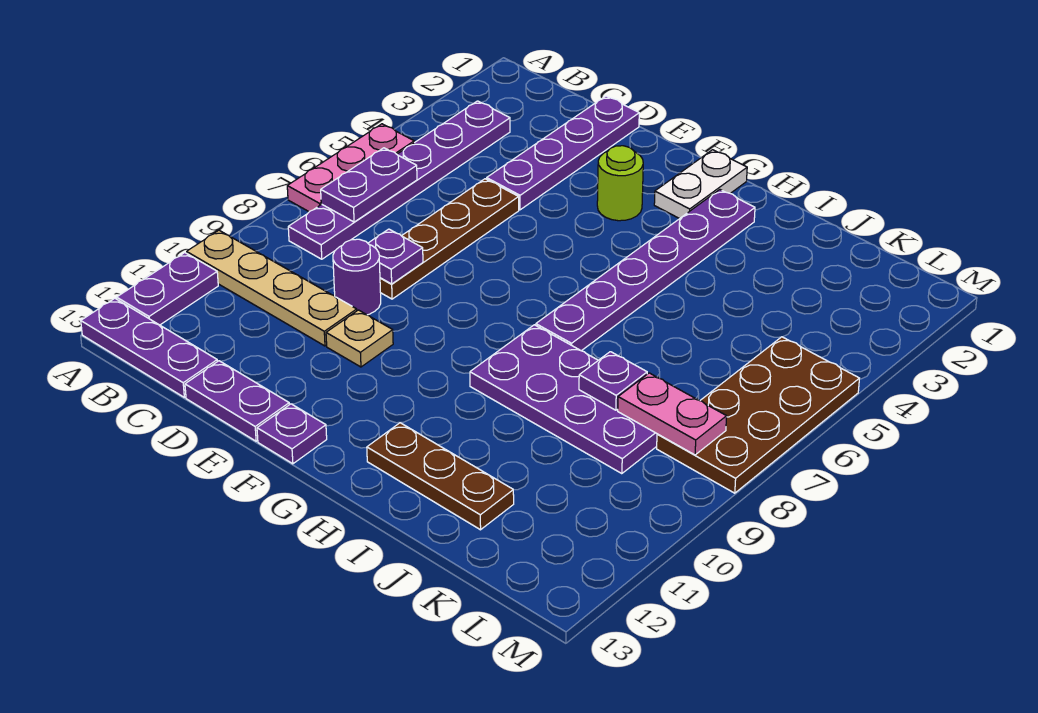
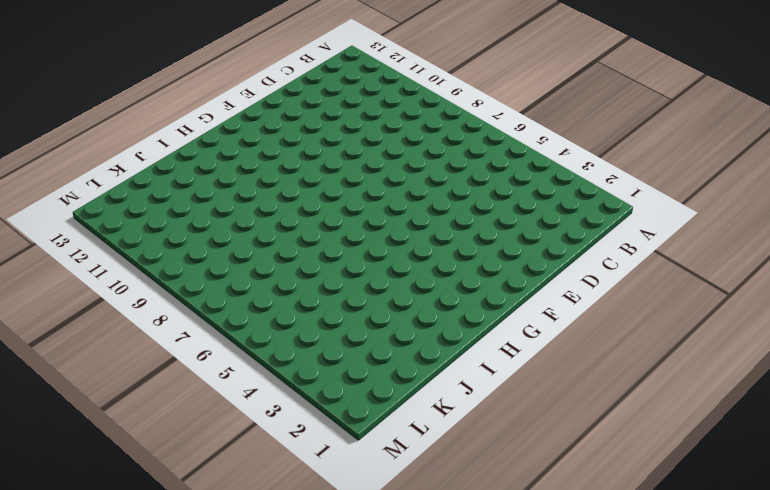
none -> pink plate A5:A7 level 1
none -> tan plate A10:D10 level 1
none -> purple plate A11:A12 level 1

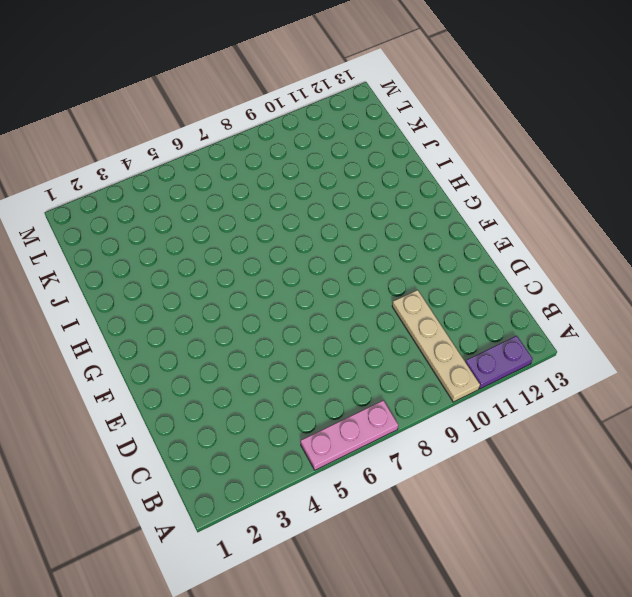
none -> purple plate A13:C13 level 1
none -> purple plate B3:B8 level 1
none -> purple plate D1:D4 level 1

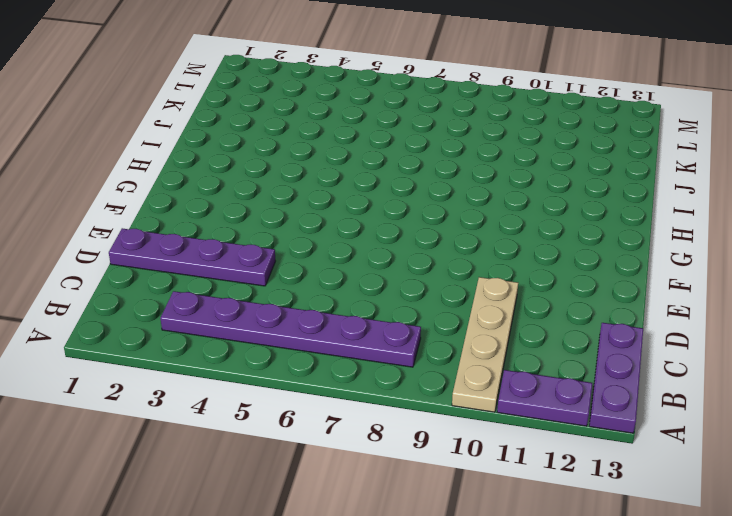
none -> pink plate A5:A7 level 1
none -> brown plate D5:D8 level 1
none -> purple round brick D9 level 1

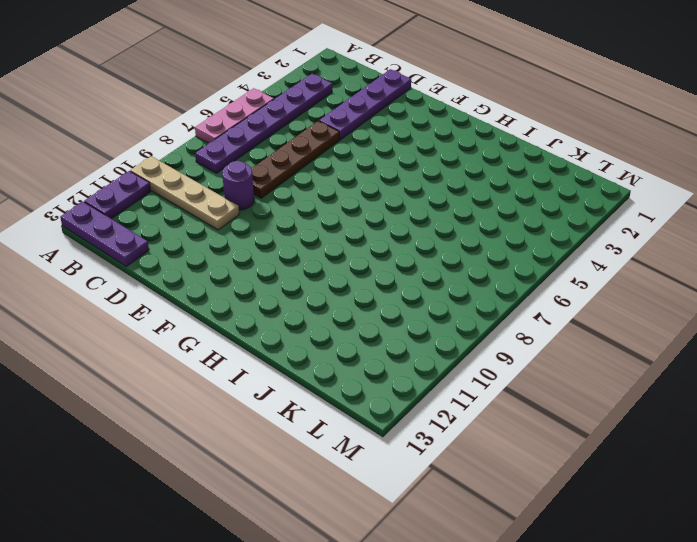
none -> purple plate D13:E13 level 1
none -> tan plate E10 level 1
none -> lime round brick F3 level 1

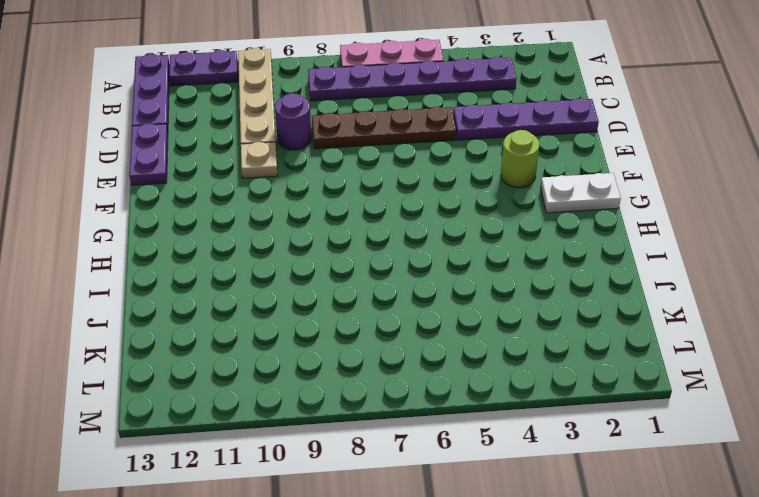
none -> purple plate F13 level 1
none -> purple plate H2:H7 level 1
none -> purple plate H8:K9 level 1

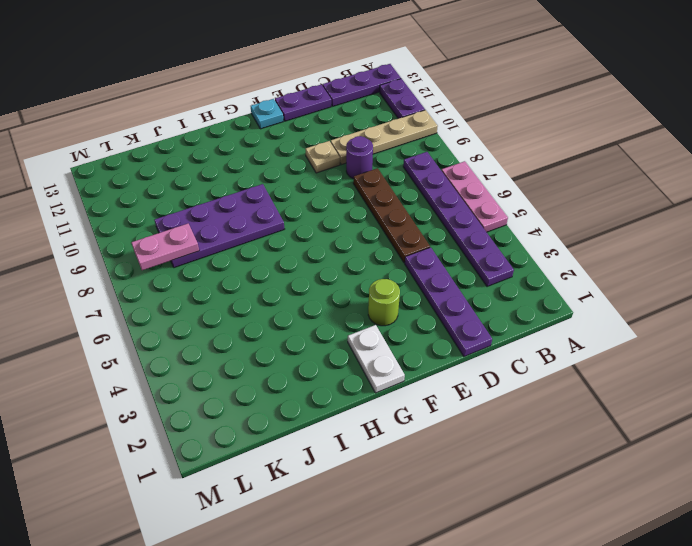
cyan plate F13 level 1 -> purple plate F13 level 1
none -> purple plate H2:H7 level 1
none -> brown plate H12:J12 level 1
none -> brown plate L5:M8 level 1

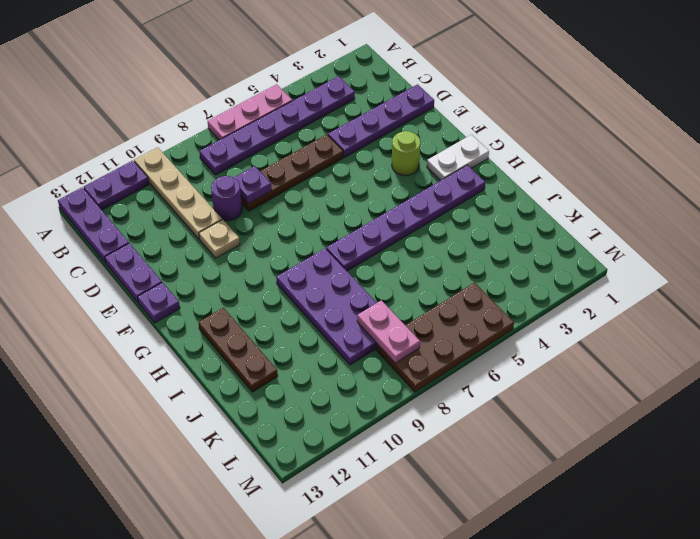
none -> purple plate B6:B7 level 2
none -> purple plate J8 level 2

